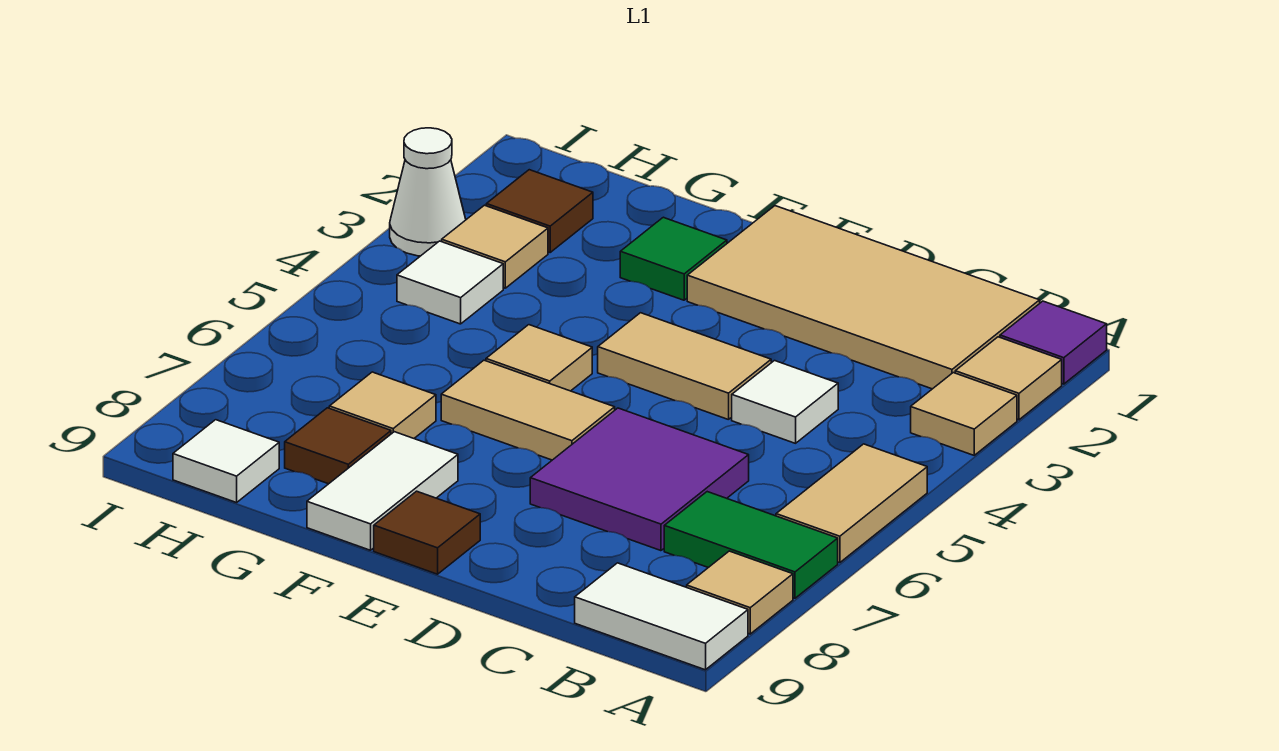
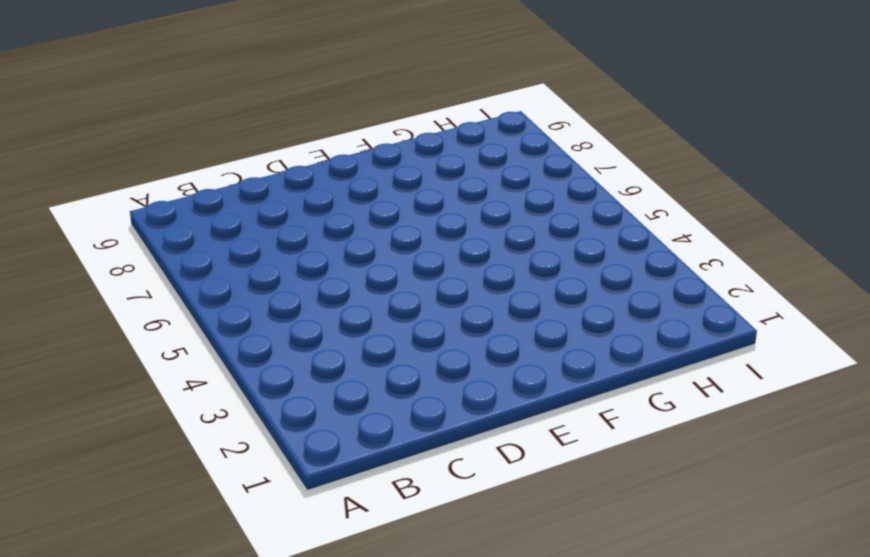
none -> purple tile A1 level 1
none -> tan tile A2 level 1
none -> tan tile A3 level 1

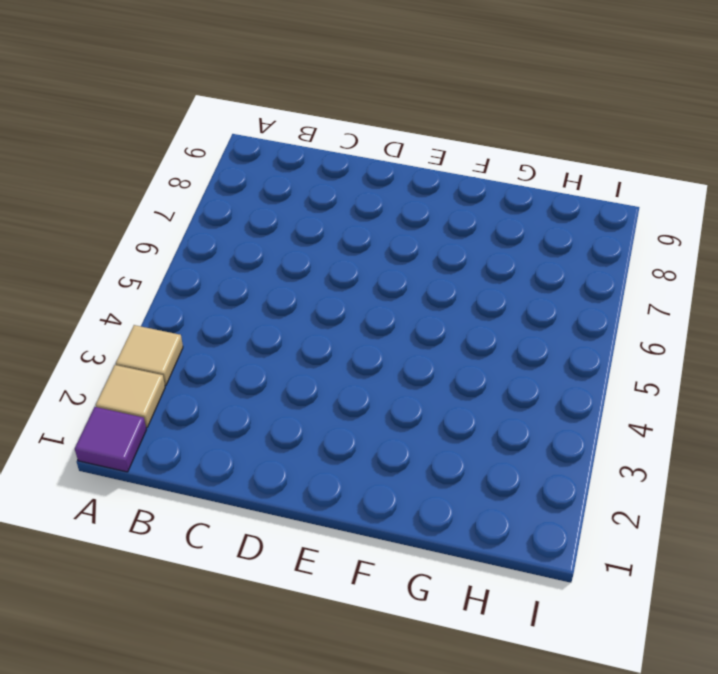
none -> tan tile A5:A6 level 1
none -> green tile A7:B7 level 1
none -> tan tile A8 level 1

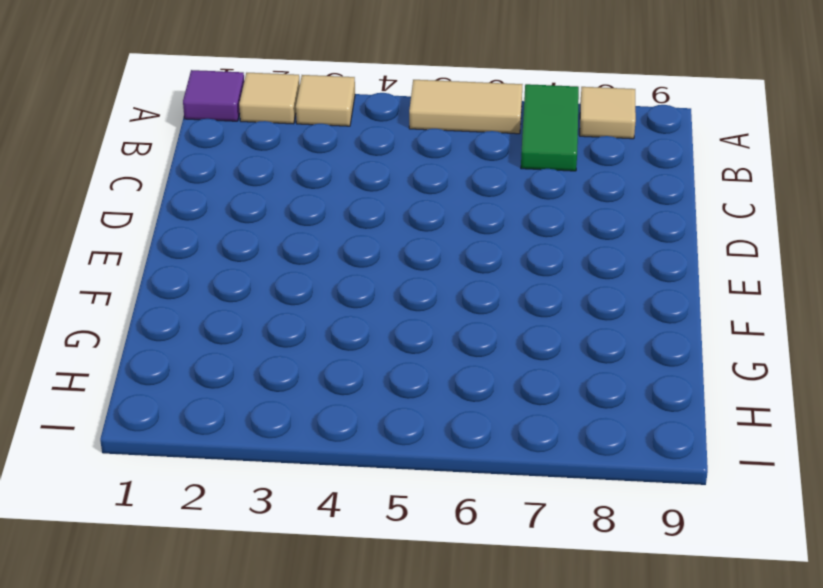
none -> white tile A9:B9 level 1
none -> tan tile B1:E2 level 1
none -> white tile C4 level 1

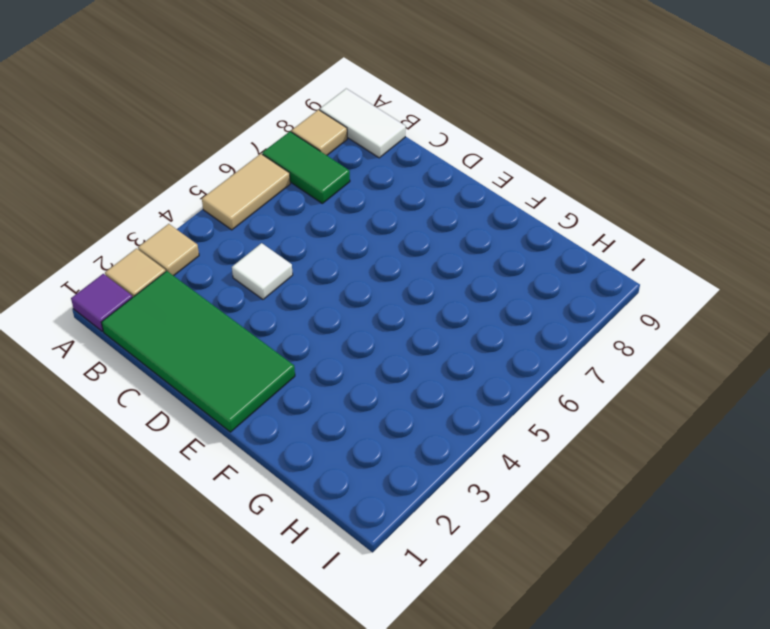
green tile B1:E2 level 1 -> tan tile B1:E2 level 1
none -> purple tile C6:D7 level 1
none -> tan tile D4:E4 level 1
none -> tan tile E6:F6 level 1

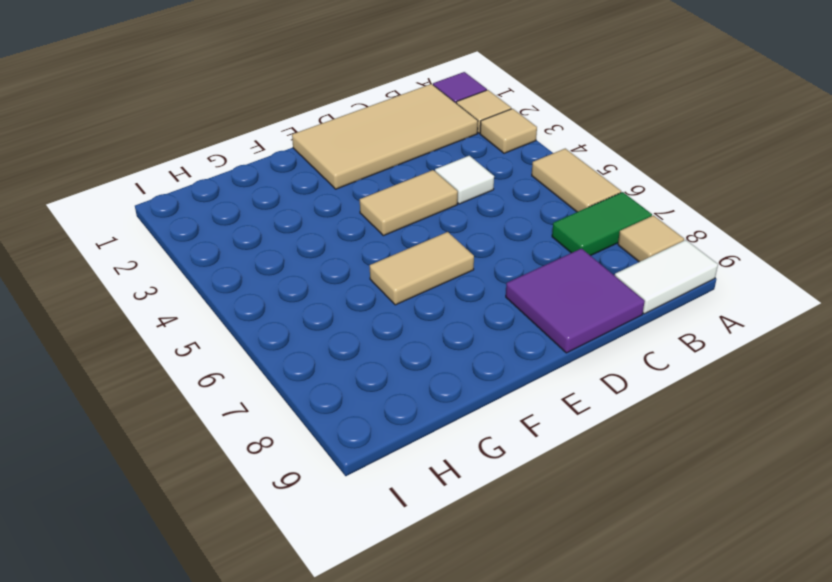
purple tile C8:D9 level 1 -> purple tile C6:D7 level 1
none -> brown tile E9 level 1
none -> green tile F2 level 1
none -> tan tile F5 level 1

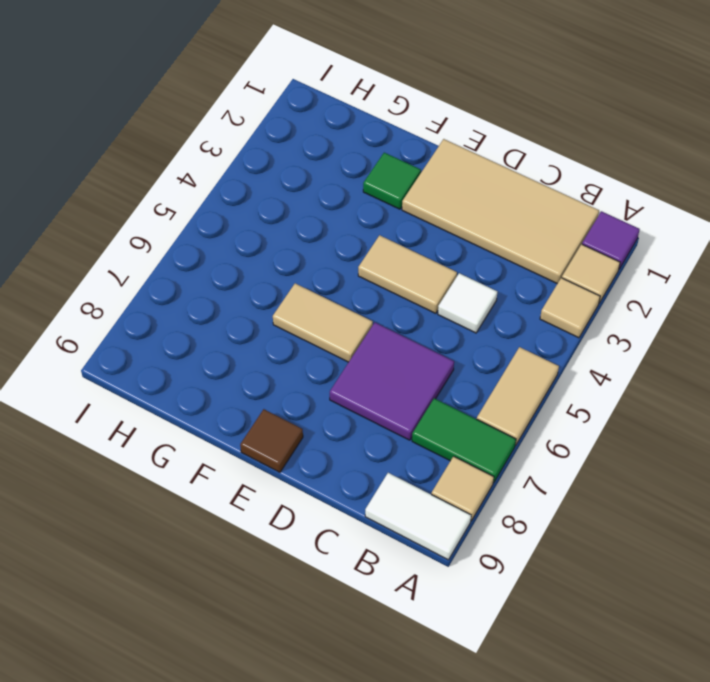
none -> tan tile F5 level 1
none -> white tile F8:F9 level 1
none -> tan tile G7 level 1

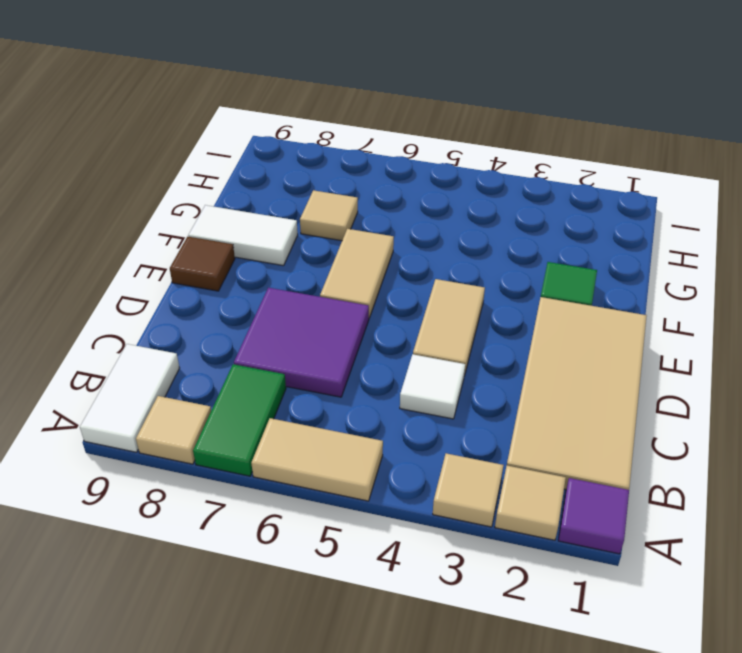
none -> tan tile F5 level 1
none -> brown tile G8 level 1
none -> brown tile H2 level 1

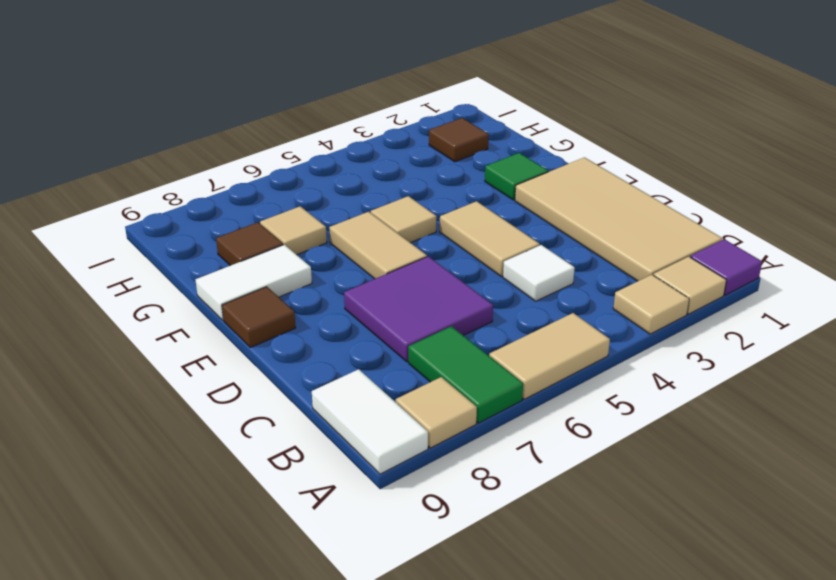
none -> tan tile H3 level 1
none -> white tile H4 level 1
none -> white tile H9 level 1

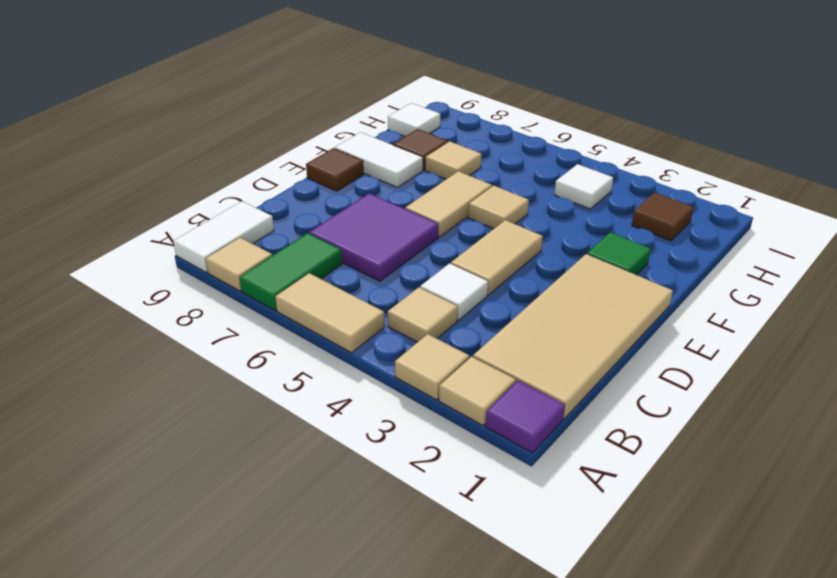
tan tile B4 level 1 -> tan tile H3 level 1
none -> white cone I3 level 1

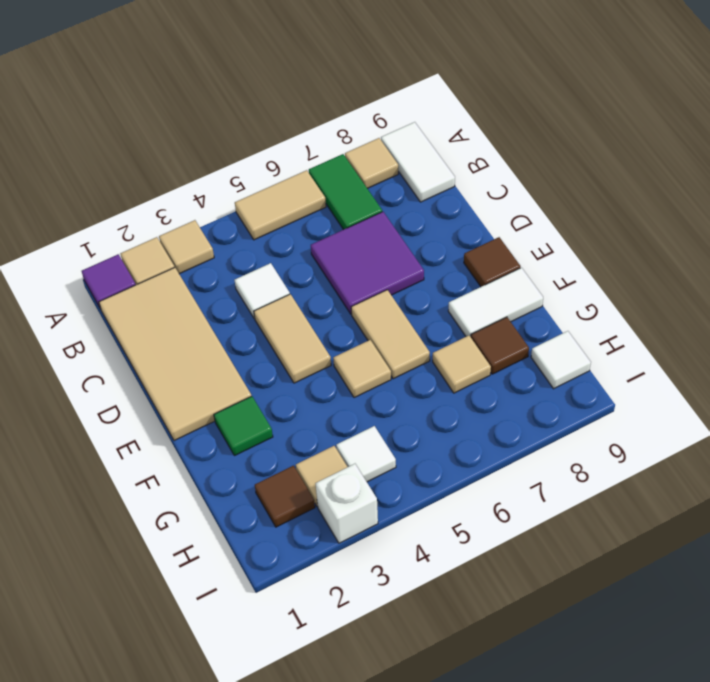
white brick I3 level 1 -> white cone I3 level 1

